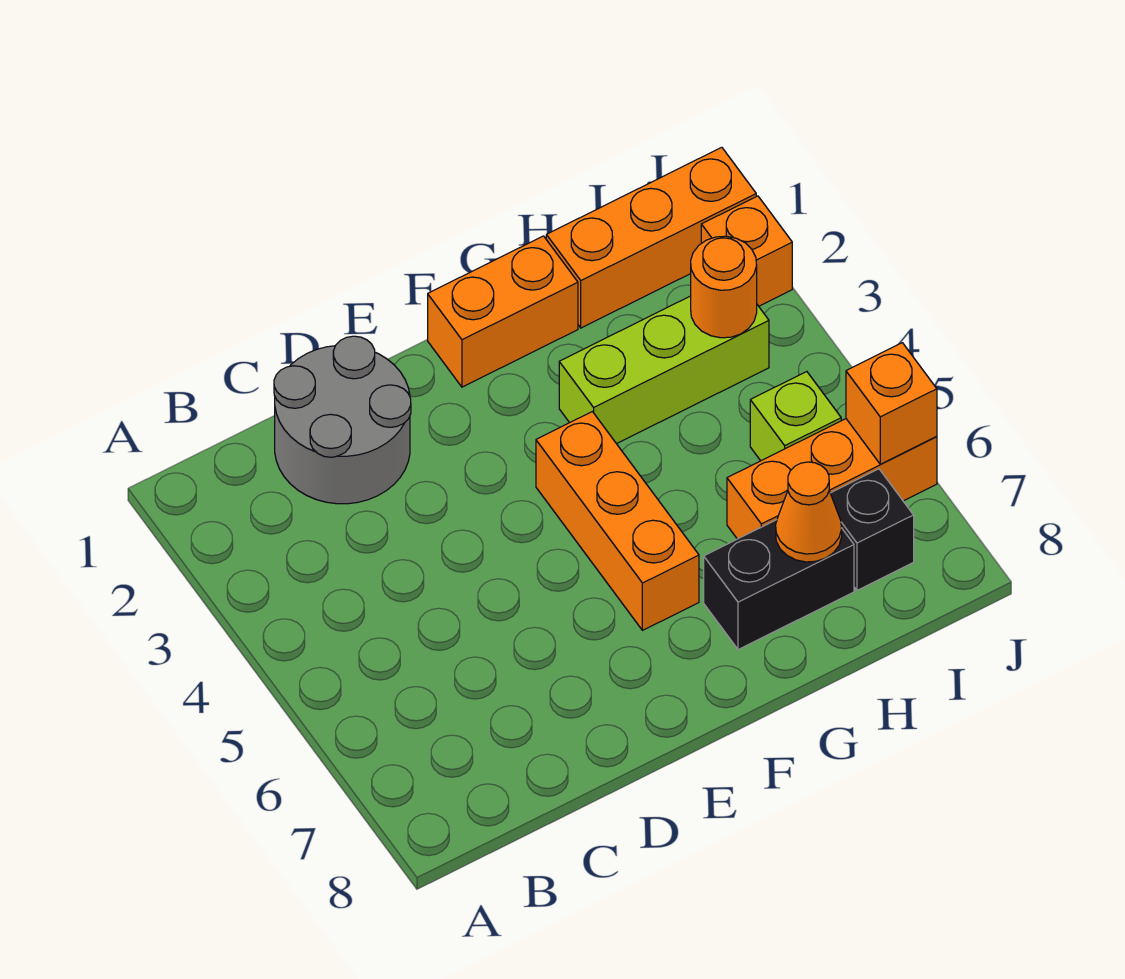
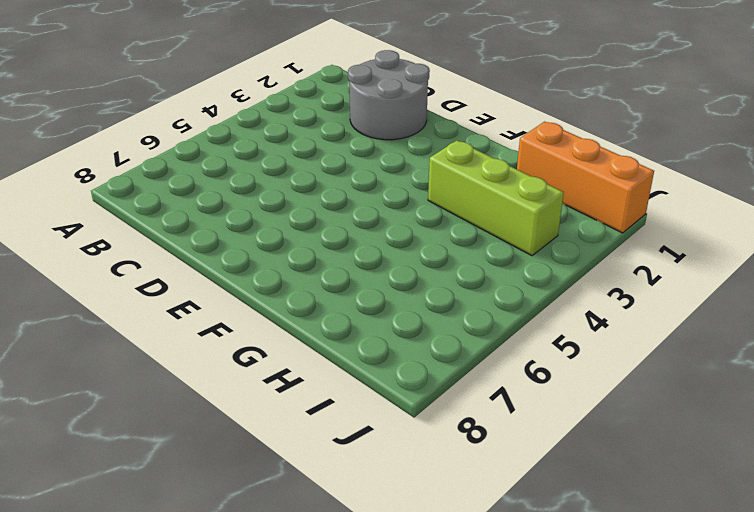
none -> orange brick F1:G1 level 1
none -> orange brick F4:F6 level 1
none -> black brick G7:H7 level 1

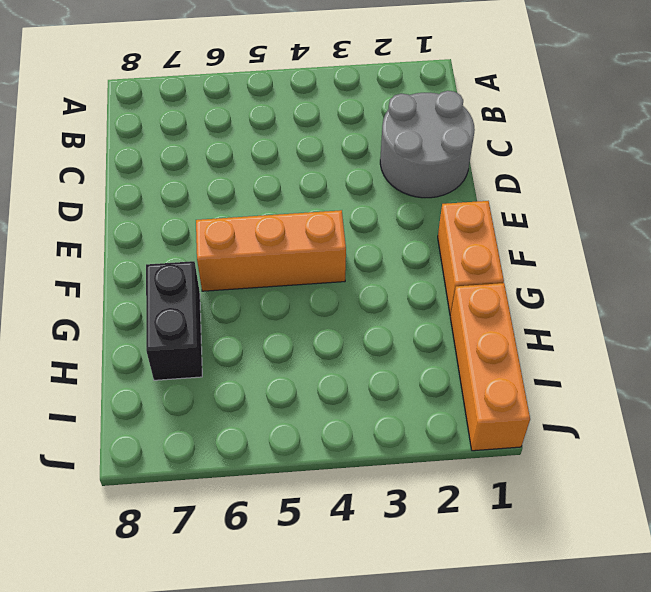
none -> lime brick G3:I3 level 1
none -> orange brick H6:J6 level 1
none -> lime brick I5 level 1

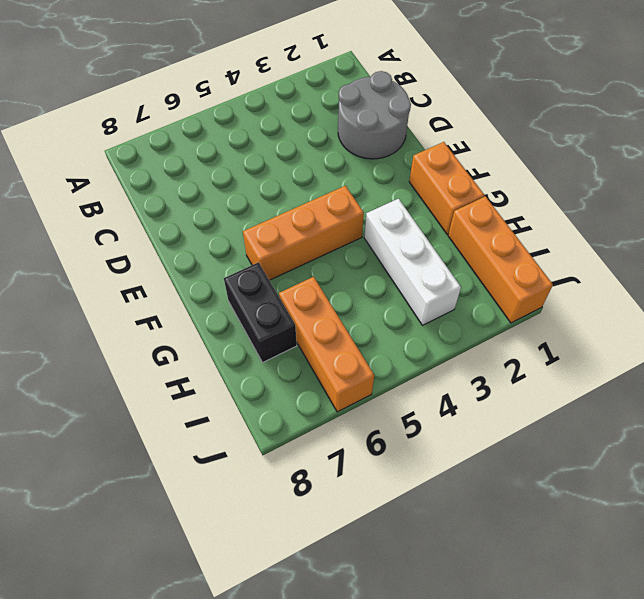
white brick G3:I3 level 1 -> lime brick G3:I3 level 1
none -> lime brick I5 level 1
none -> black brick I7 level 1
none -> orange brick J2 level 1

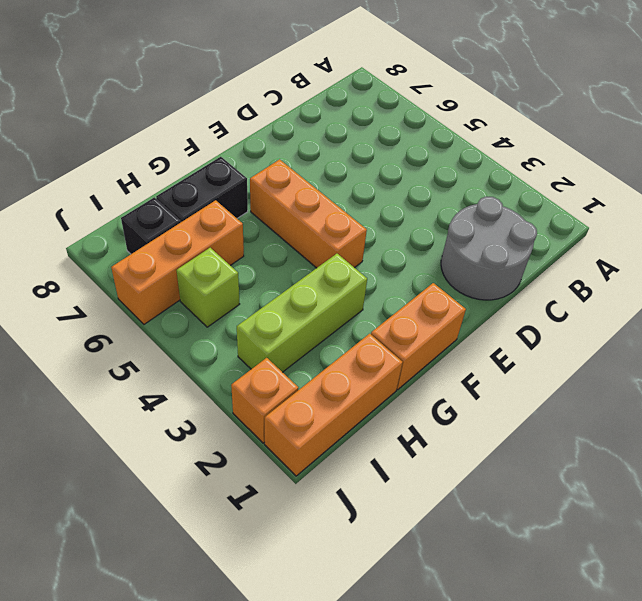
none -> orange cone H7 level 2
none -> orange round brick I3 level 2
none -> orange brick J6 level 2

